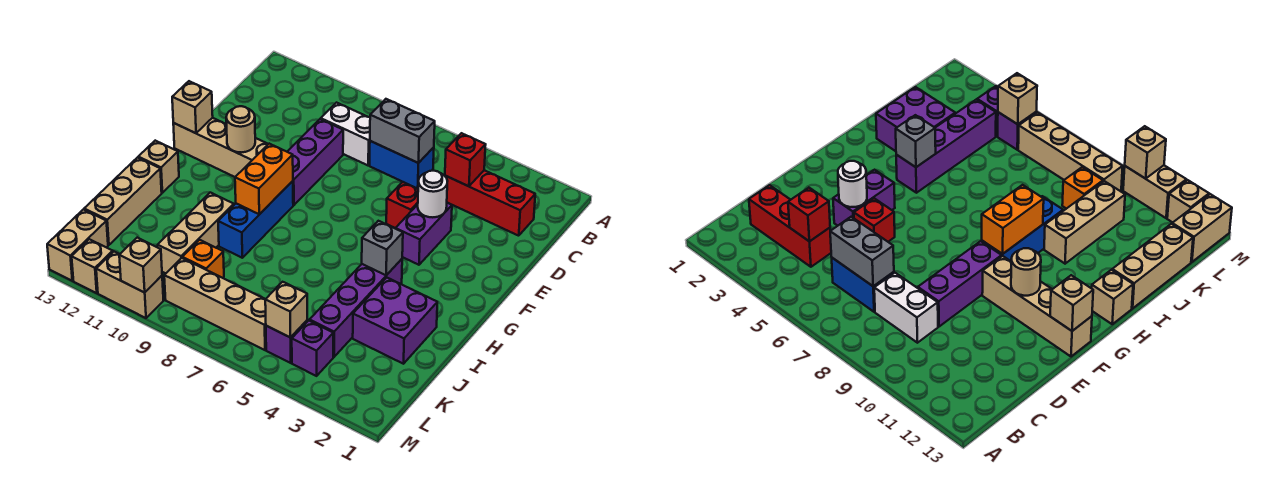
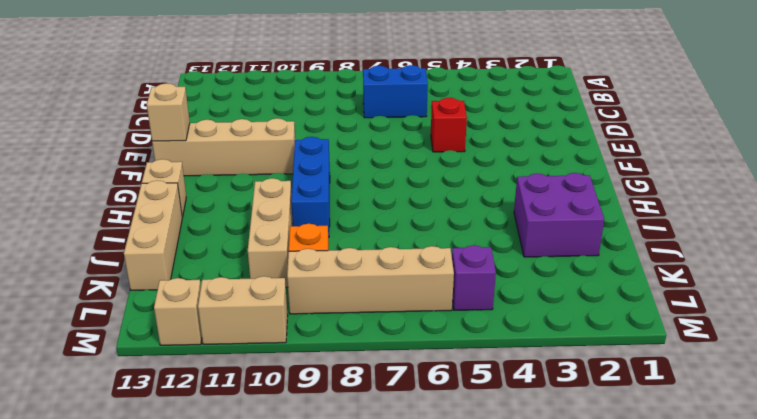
none -> red brick C2:C4 level 1
none -> white brick C8:C9 level 1
none -> purple brick D9:F9 level 1

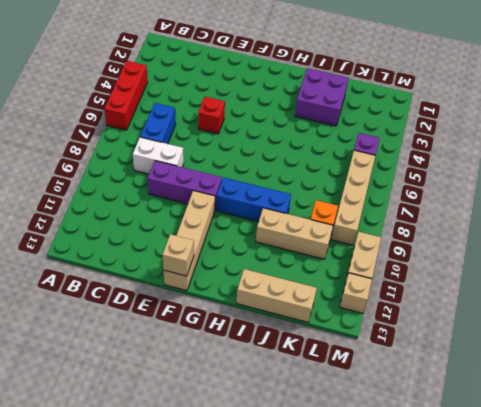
red brick A4:A6 level 1 -> red brick C2:C4 level 1
white brick C8:D8 level 1 -> white brick C8:C9 level 1
none -> purple brick E4:F4 level 1
none -> purple brick H4:K4 level 1
none -> tan brick H13 level 1

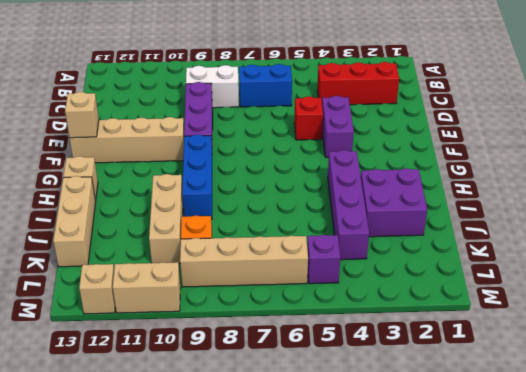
none -> purple brick L4 level 1
none -> tan brick L13:M13 level 1
none -> red brick C4 level 2

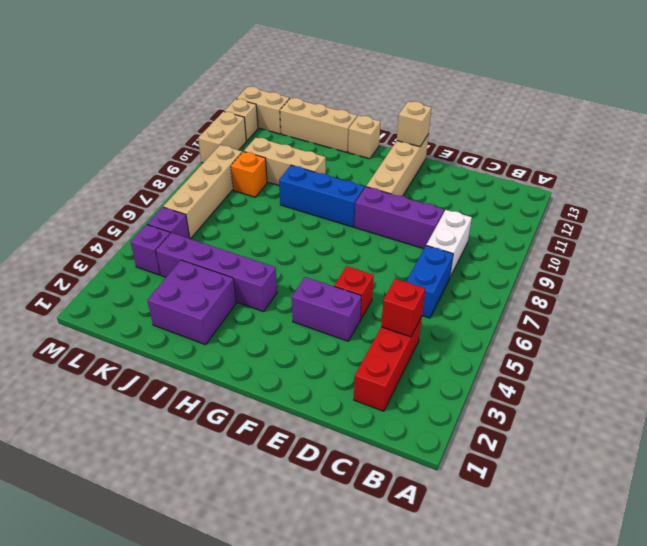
none -> grey brick C6:C7 level 2
none -> white round brick E4 level 2
none -> tan round brick F11 level 2

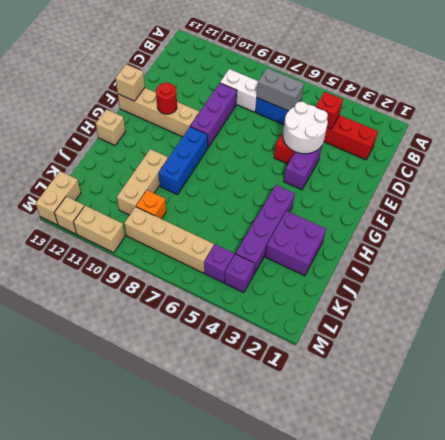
white round brick D4:E5 level 2 -> white round brick E4 level 2
red round brick F11 level 2 -> tan round brick F11 level 2
none -> tan brick I13:K13 level 1
none -> orange brick G9:H9 level 2
none -> grey brick H4 level 2

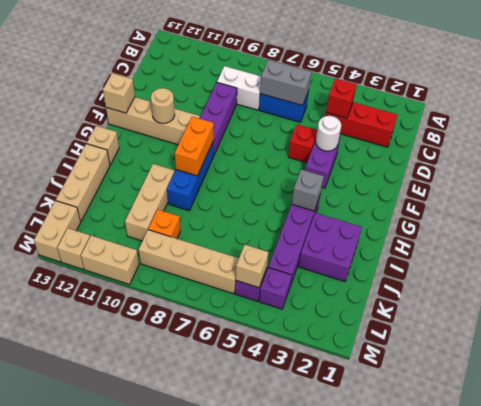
none -> tan brick M10 level 2

